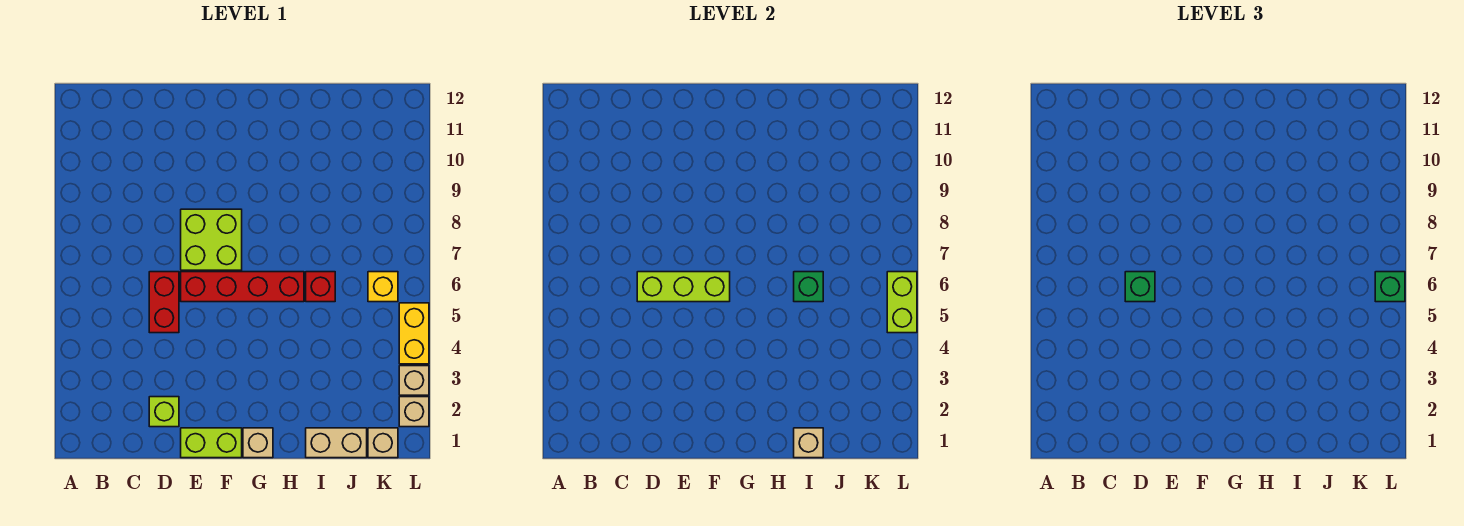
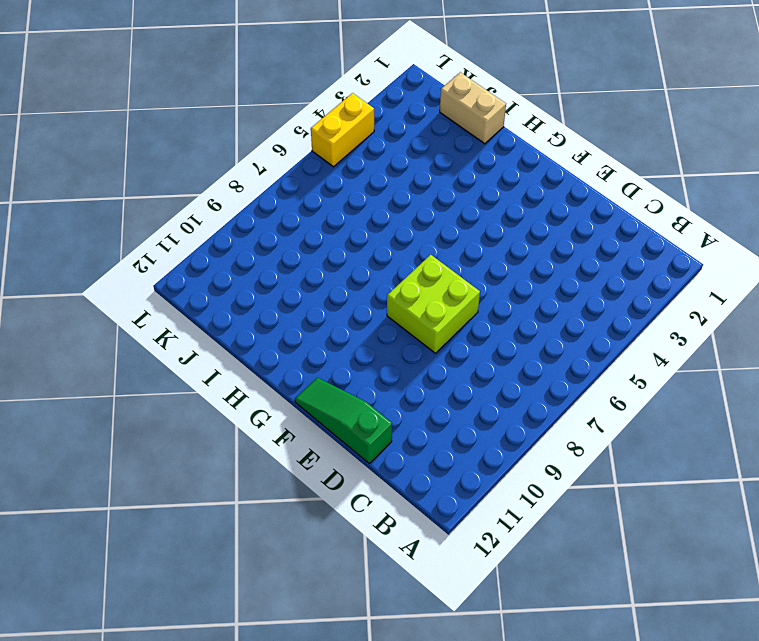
green slope D12:F12 level 1 top D -> none
none -> lime brick D2 level 1
none -> red brick D5:D6 level 1
none -> lime brick E1:F1 level 1

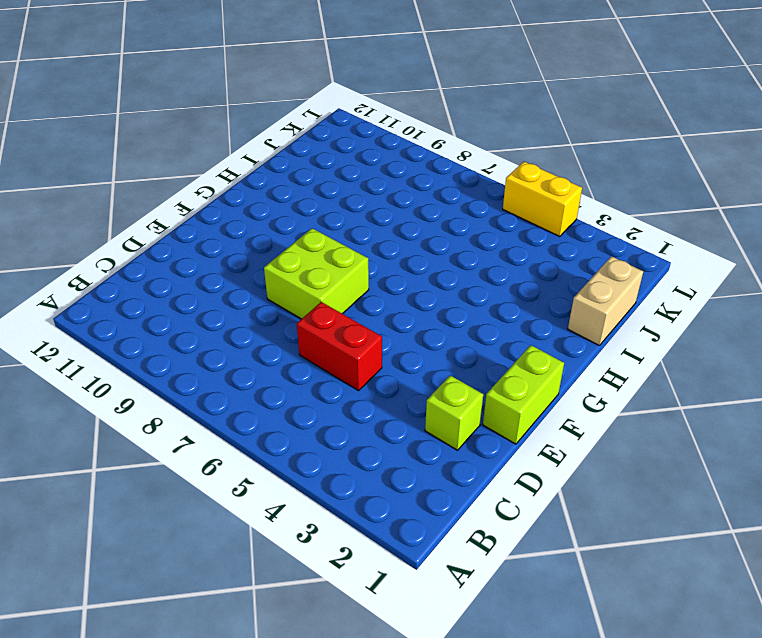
none -> red brick E6:H6 level 1
none -> tan brick G1 level 1
none -> red brick I6 level 1

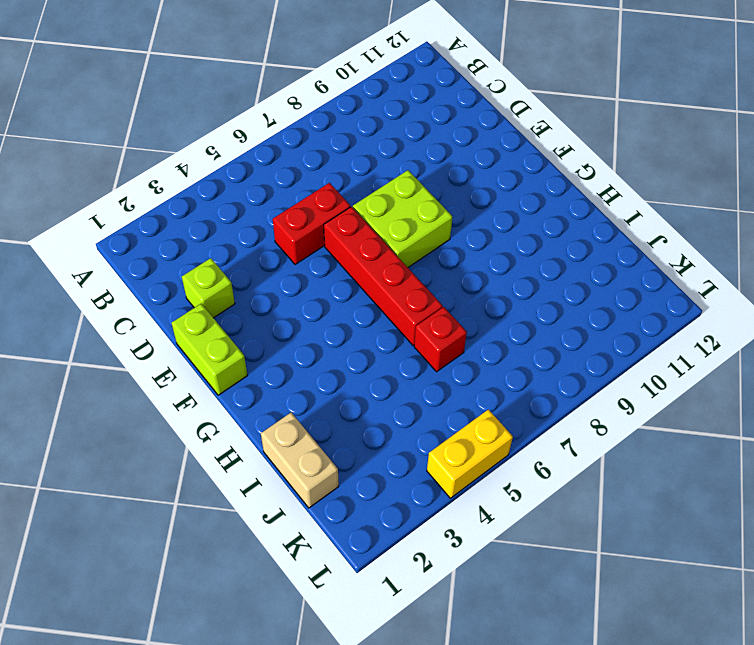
none -> tan brick G1 level 1
none -> tan brick K1 level 1
none -> yellow brick K6 level 1

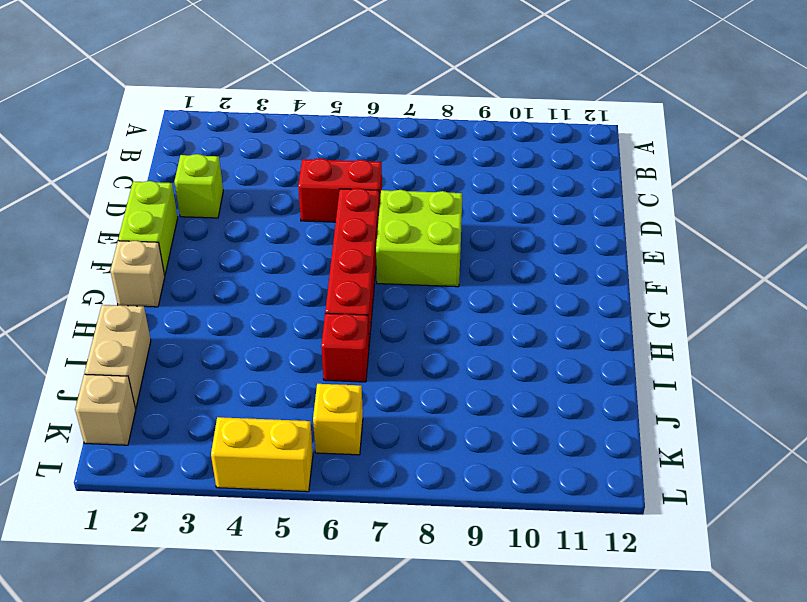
none -> tan brick L2 level 1
none -> tan brick L3 level 1
none -> lime brick D6:F6 level 2

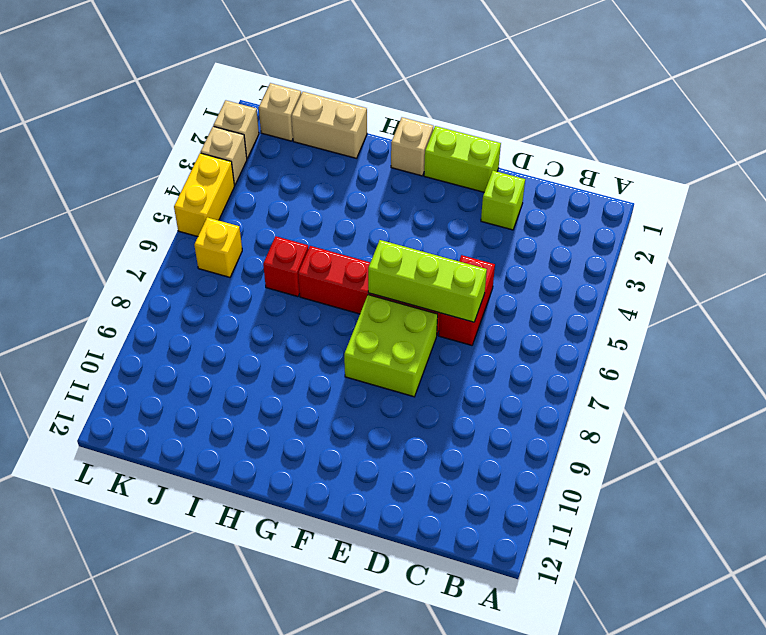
none -> tan brick I1 level 2
none -> green brick I6 level 2
none -> lime brick L5:L6 level 2

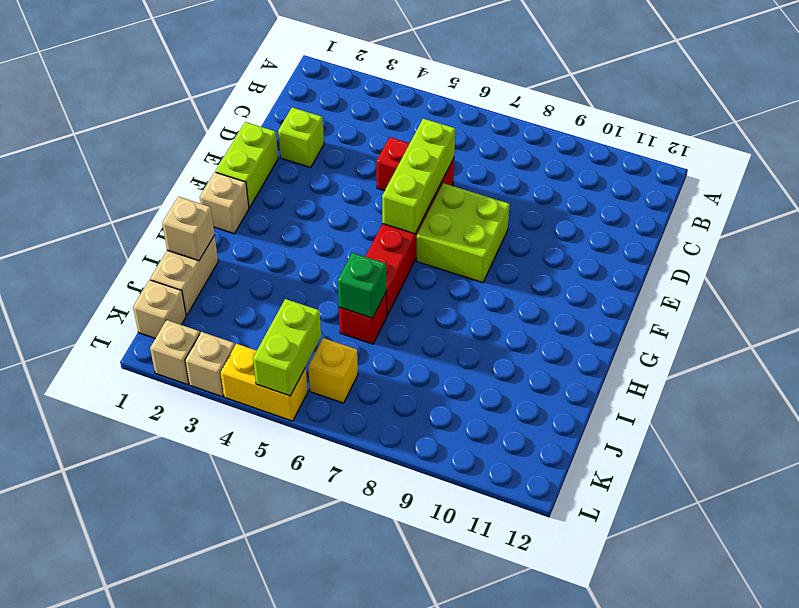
lime brick K5:L5 level 2 -> lime brick L5:L6 level 2
none -> green brick D6 level 3
none -> green brick L6 level 3

